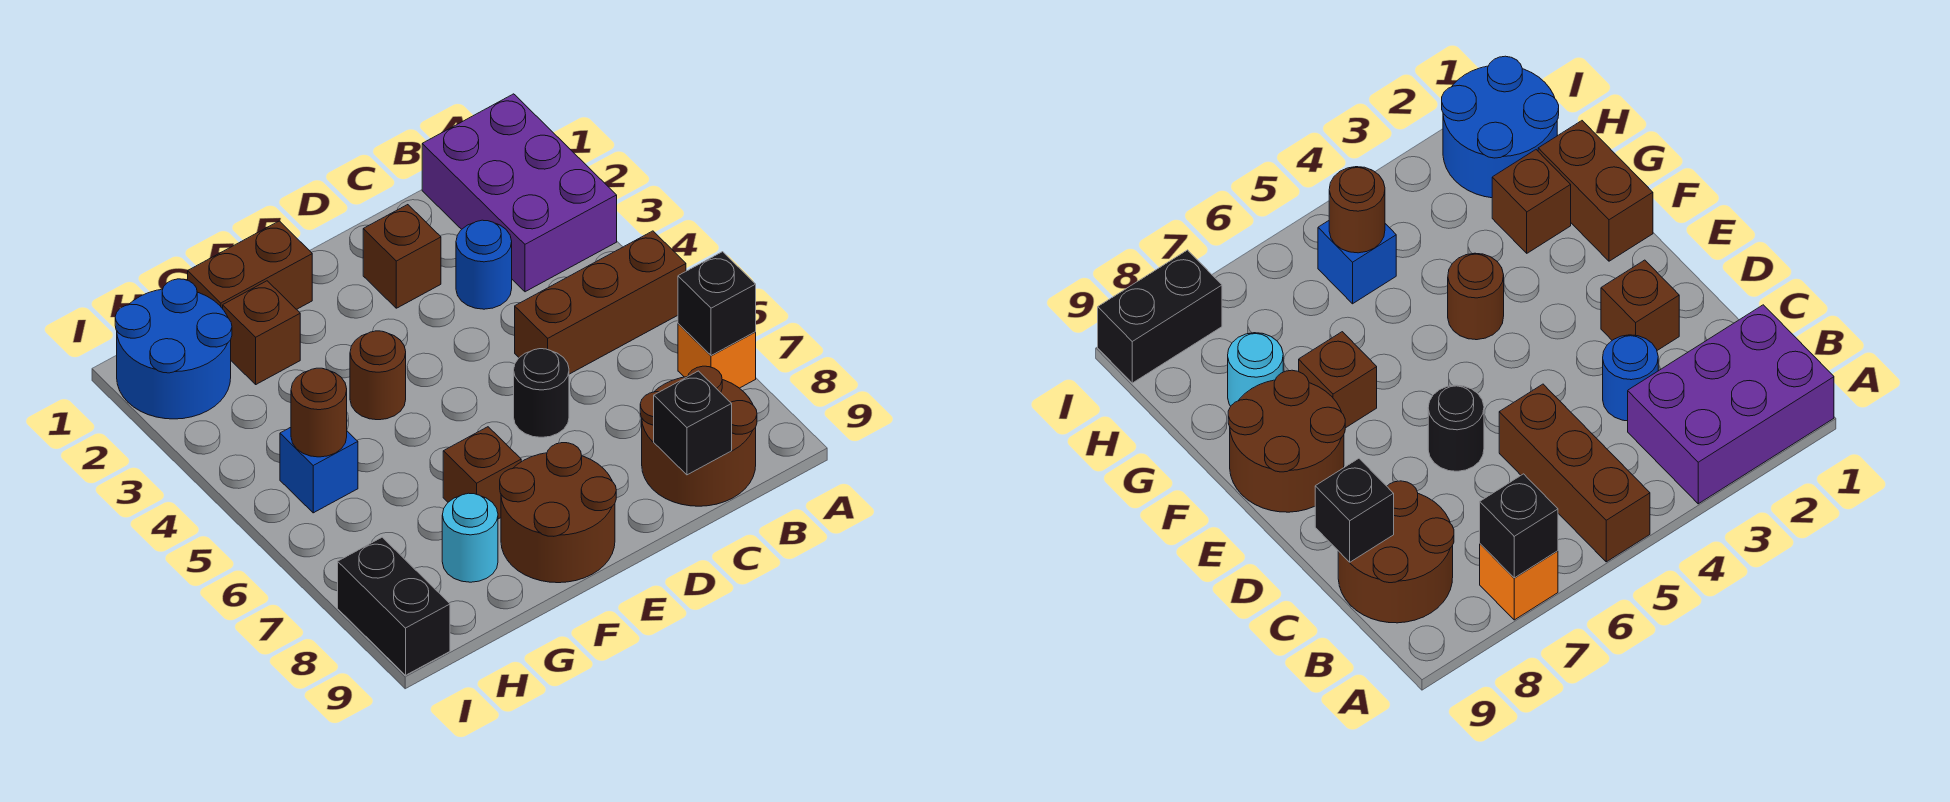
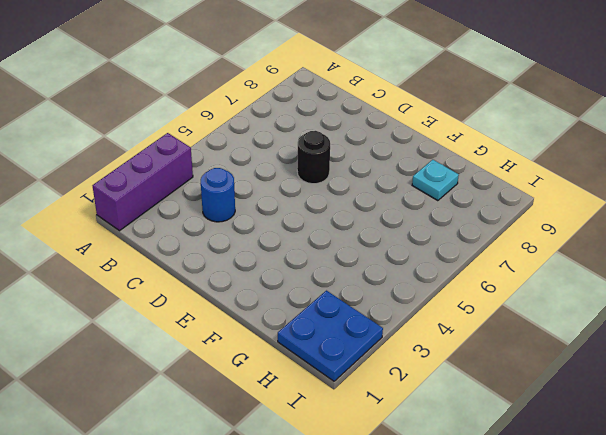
purple brick A1:A3 level 1 -> purple brick A1:B3 level 1
cyan plate G8 level 1 -> cyan round brick G8 level 1
blue plate H1:I2 level 1 -> blue round brick H1:I2 level 1
none -> brown brick A5:C5 level 1
none -> orange brick A7 level 1
none -> brown round brick B8:C9 level 1

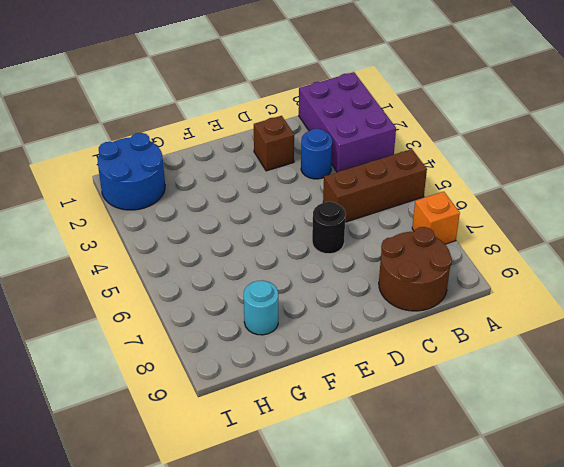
none -> brown round brick E8:F9 level 1
none -> brown brick F1:G1 level 1
none -> brown round brick F4 level 1

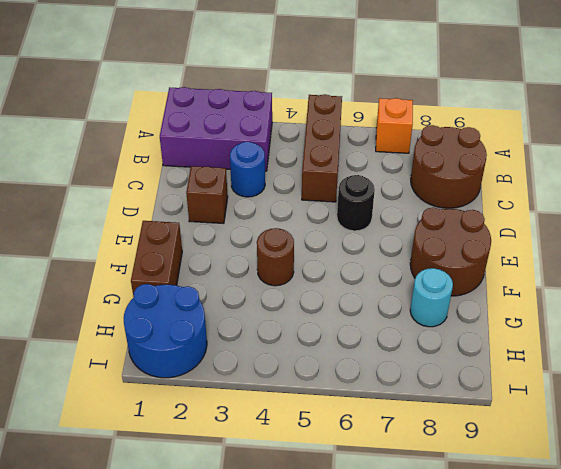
none -> brown brick F7 level 1
none -> brown brick G2 level 1
none -> blue brick H5 level 1

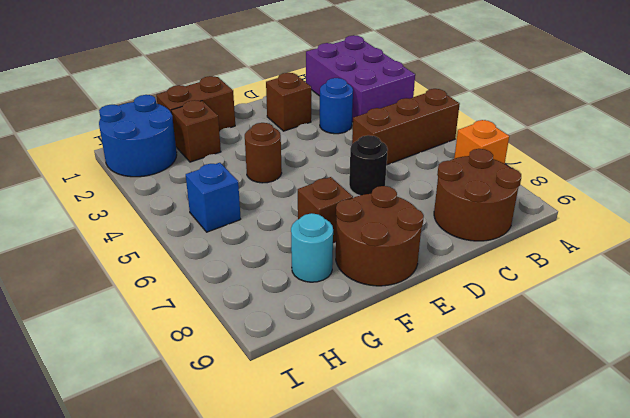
none -> black brick I8:I9 level 1
none -> black brick A7 level 2
none -> black brick C9 level 2

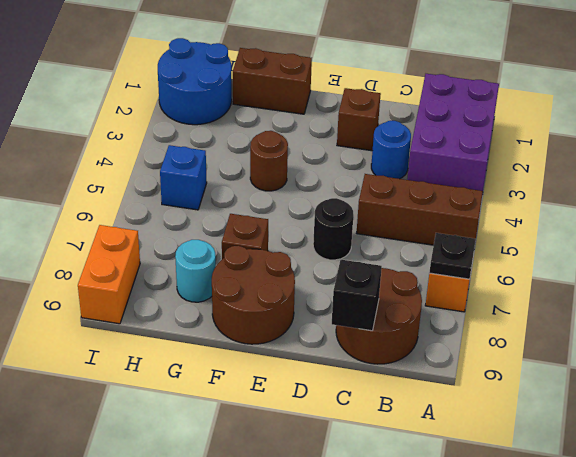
black plate A7 level 2 -> black brick A7 level 2
orange brick I8:I9 level 1 -> black brick I8:I9 level 1
none -> brown brick G2 level 1
none -> brown round brick H5 level 2

